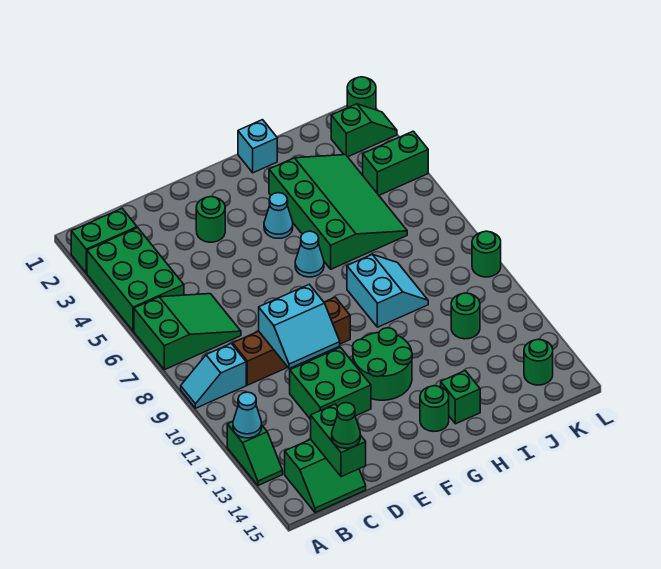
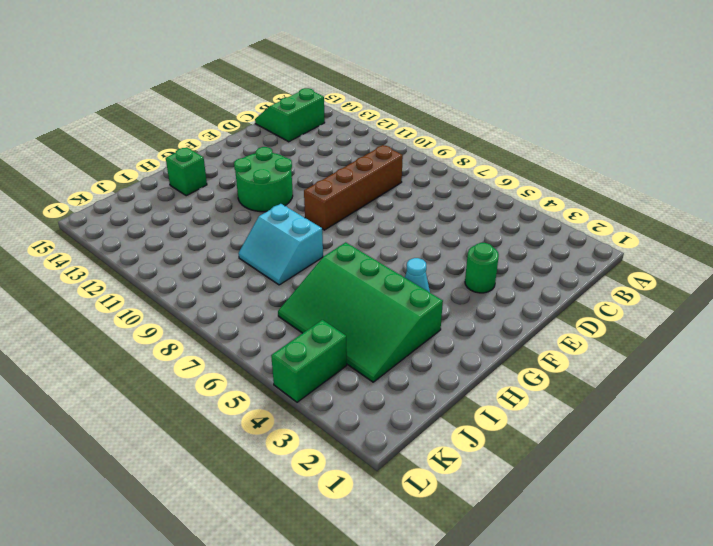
none -> green brick A2:B2 level 1
none -> green brick A3:B5 level 1
none -> green slope A6:C7 level 1 top A

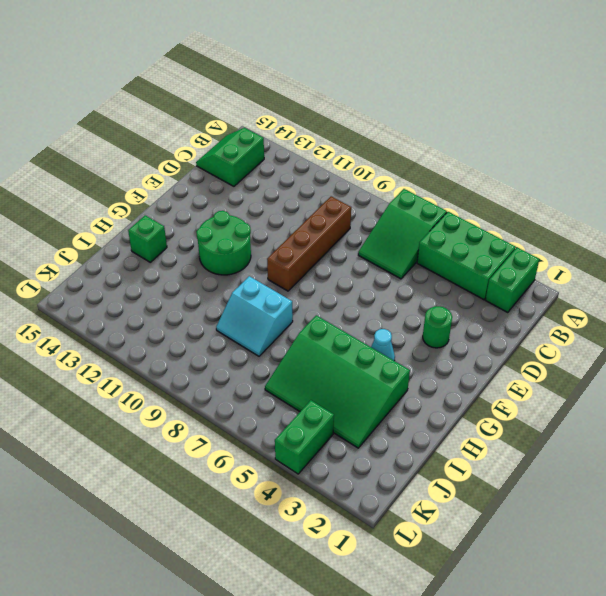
none -> cyan slope A9:B9 level 1 top B
none -> green slope A12:A13 level 1 top 12
none -> green brick D11:E12 level 1

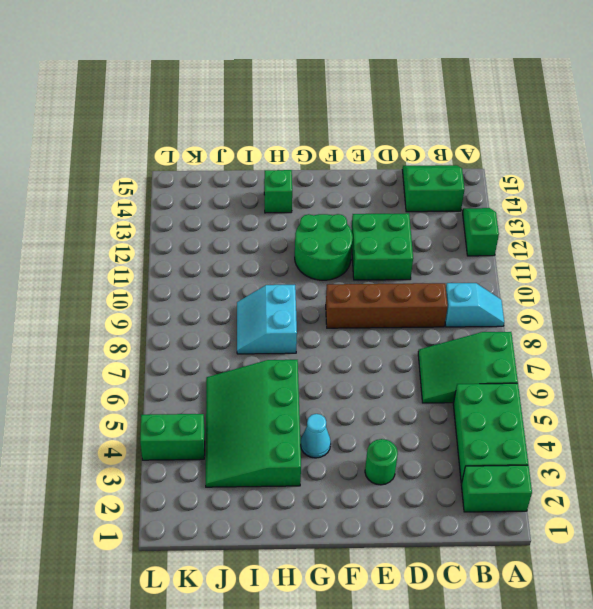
none -> cyan cone G6 level 1
none -> green round brick G14 level 1
none -> cyan brick H1 level 1

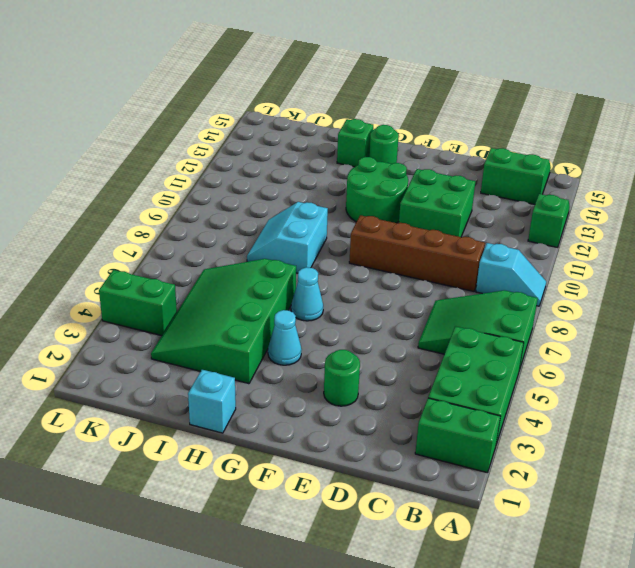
none -> green round brick J11 level 1
none -> green slope K2:L2 level 1 top K
none -> green round brick K14 level 1

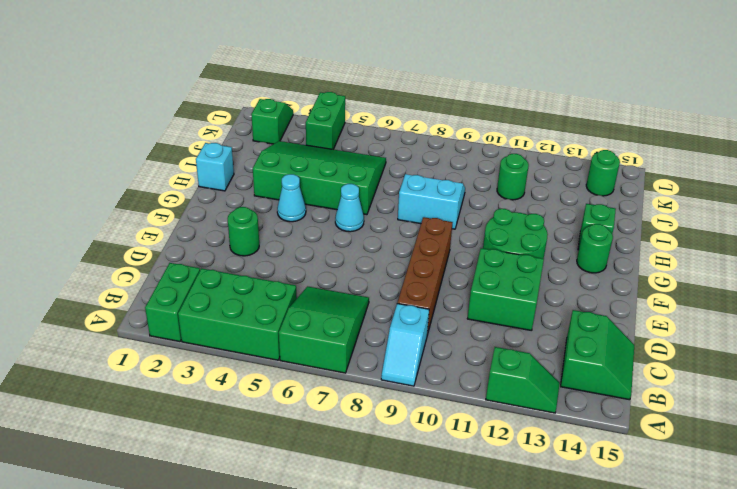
none -> green round brick L1 level 1
none -> green round brick L9 level 1
none -> cyan cone A12 level 2

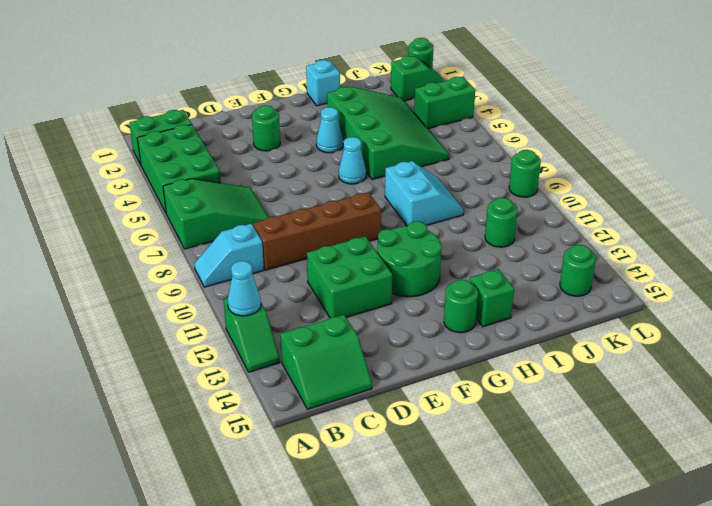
none -> green brick C14:C15 level 2
none -> cyan slope D9:E10 level 2 top 9
none -> green cone C15 level 3

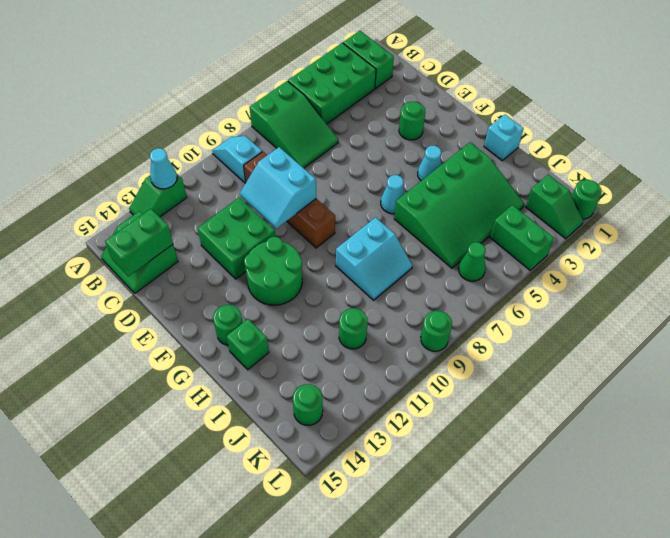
green cone K6 level 1 -> green cone C15 level 3

